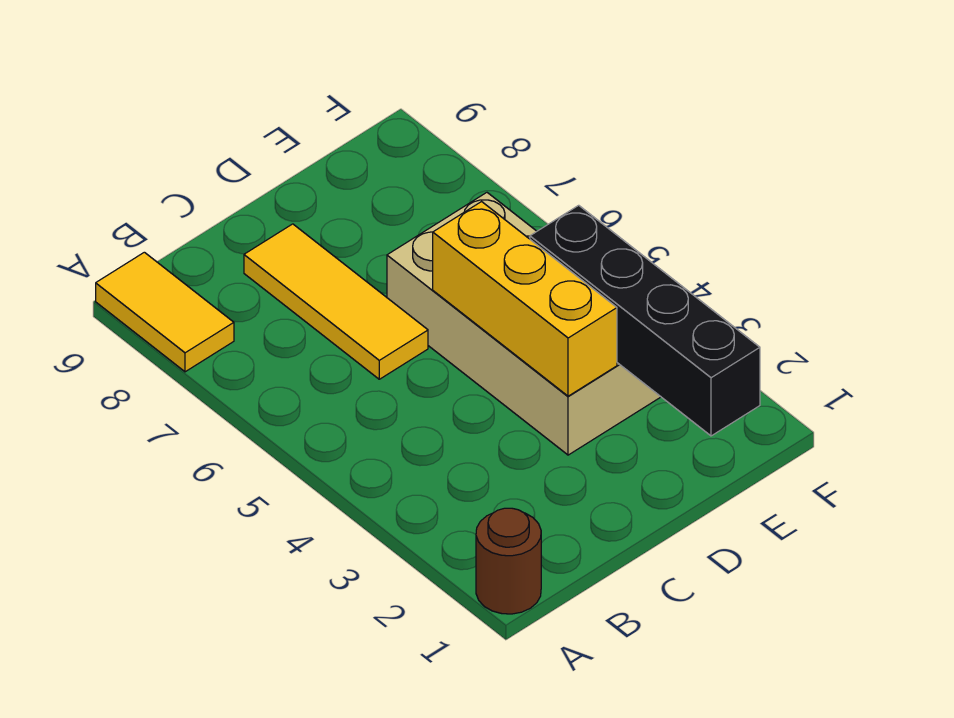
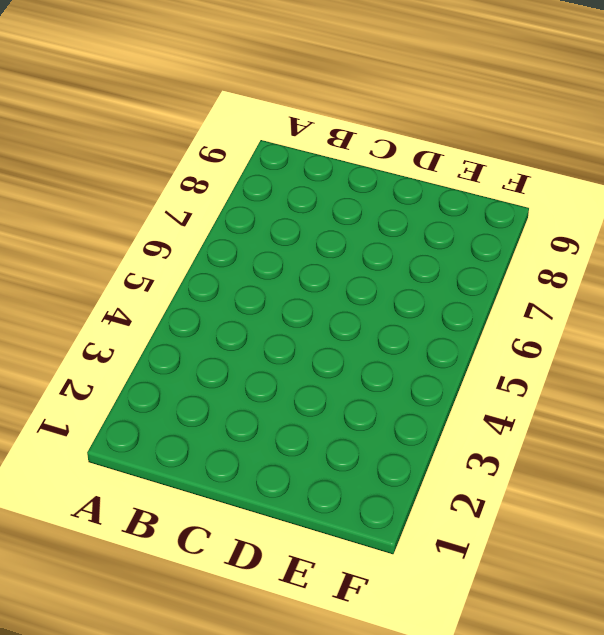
none -> brown round brick A1 level 1
none -> yellow tile A8:A9 level 1

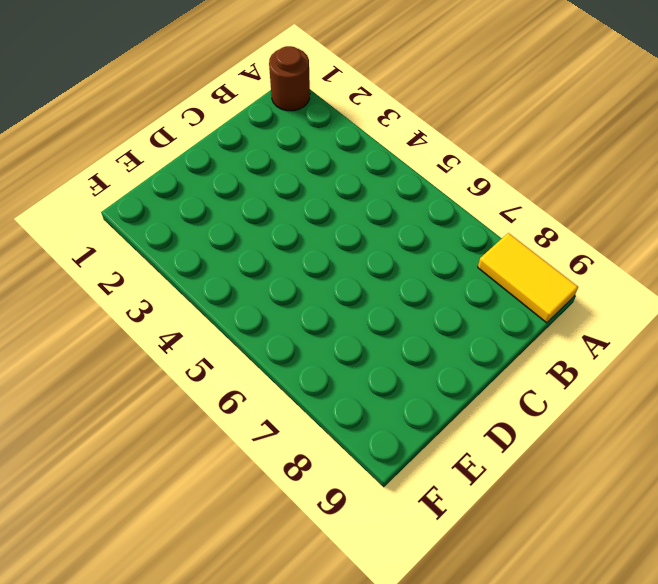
none -> yellow tile C6:C8 level 1
none -> tan brick D3:E6 level 1

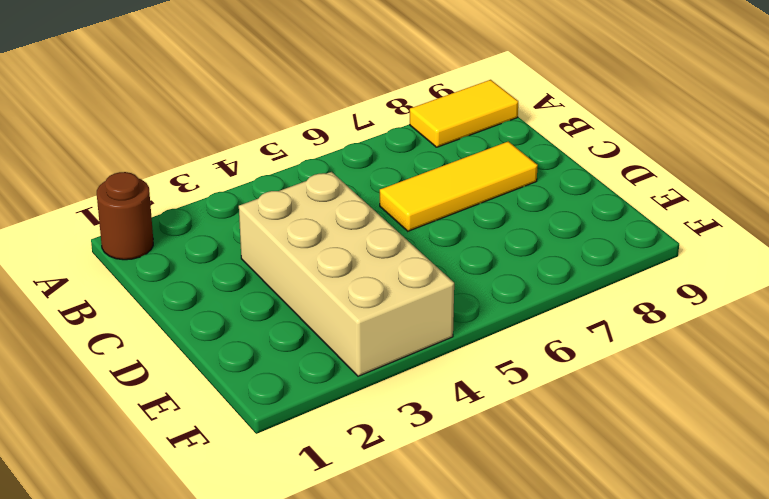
tan brick C3:F4 level 1 -> tan brick D3:E6 level 1
none -> yellow brick D3:D5 level 2
none -> black brick E1:E4 level 2

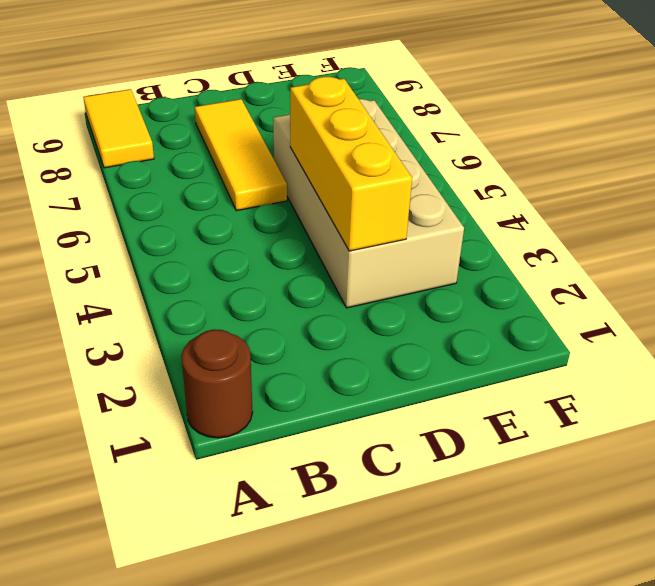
none -> black brick E1:E4 level 2

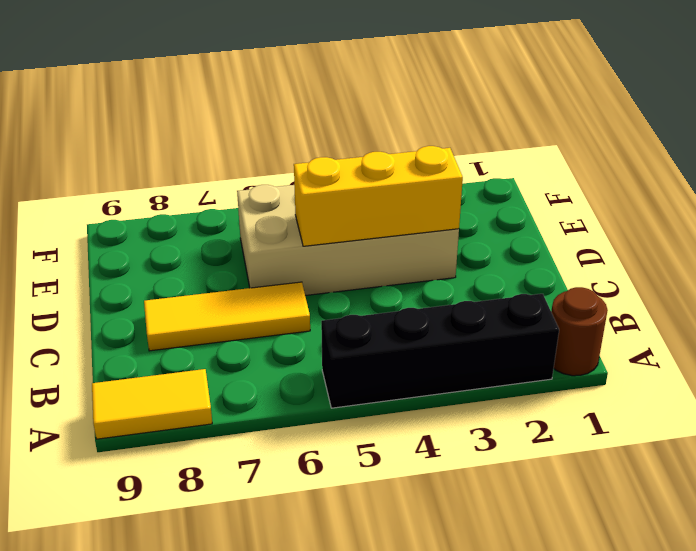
black brick A2:A5 level 1 -> black brick E1:E4 level 2

